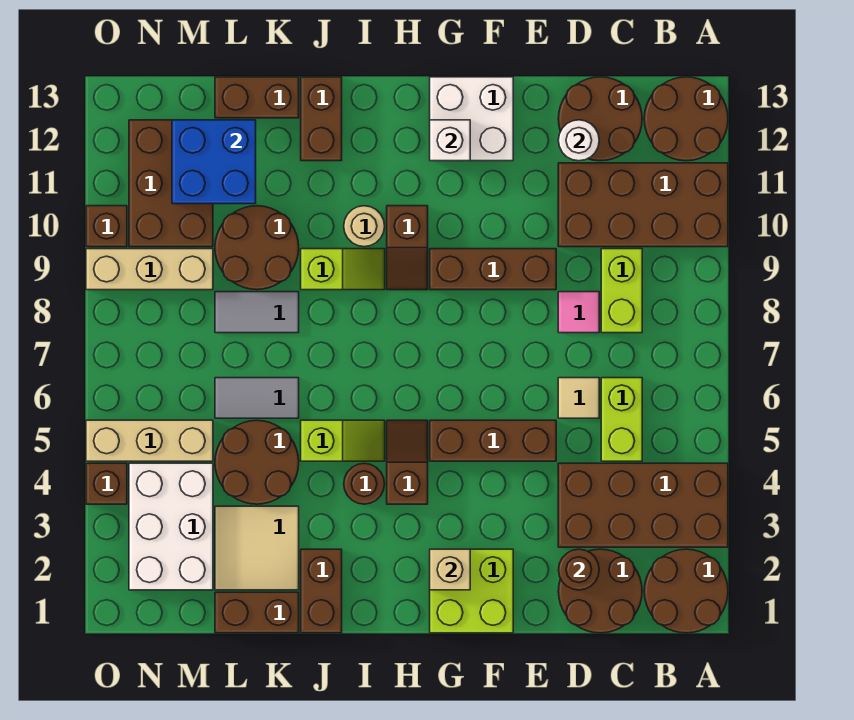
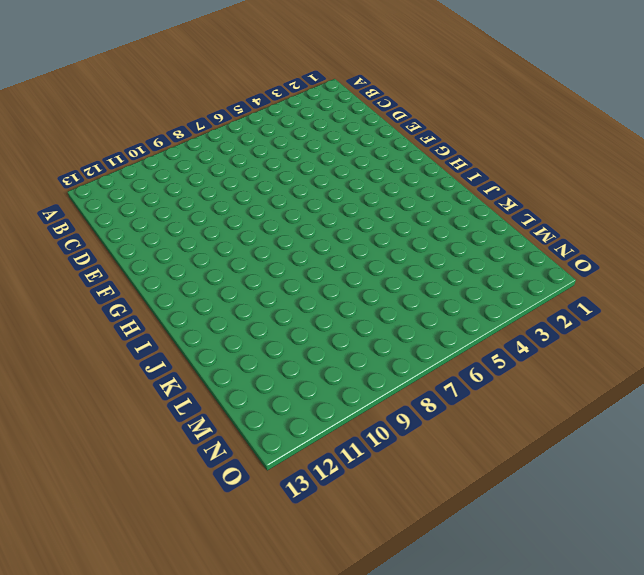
none -> brown round brick A1:B2 level 1
none -> brown brick A3:D4 level 1
none -> brown brick A10:D11 level 1
none -> brown round brick A12:B13 level 1

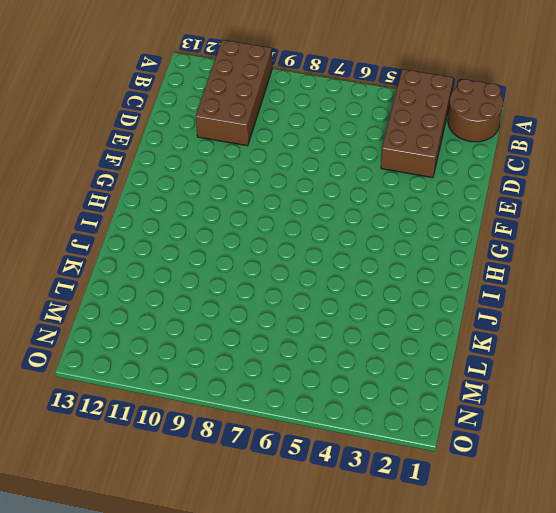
none -> brown round brick A12:B13 level 1
none -> brown round brick C1:D2 level 1
none -> lime brick C5:C6 level 1
none -> lime brick C8:C9 level 1

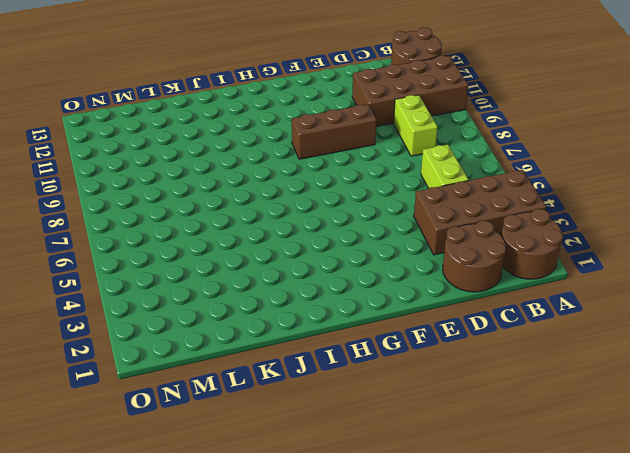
none -> brown round brick C12:D13 level 1
none -> tan tile D6 level 1
none -> pink tile D8 level 1
none -> brown brick E5:G5 level 1

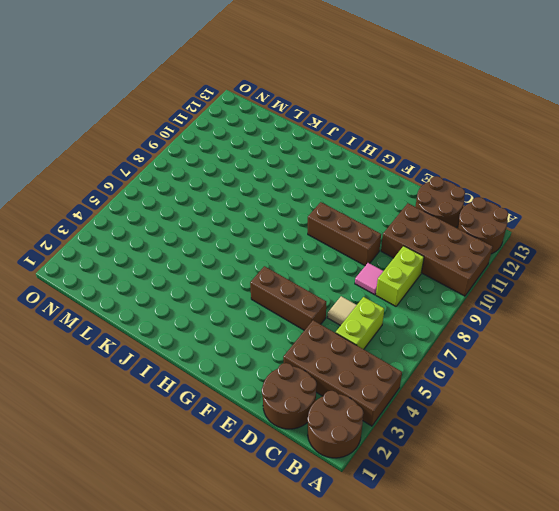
none -> lime brick F1:G2 level 1
none -> white brick F12:G13 level 1
none -> brown slope H4:H5 level 1 top 4
none -> brown slope H9:H10 level 1 top 10

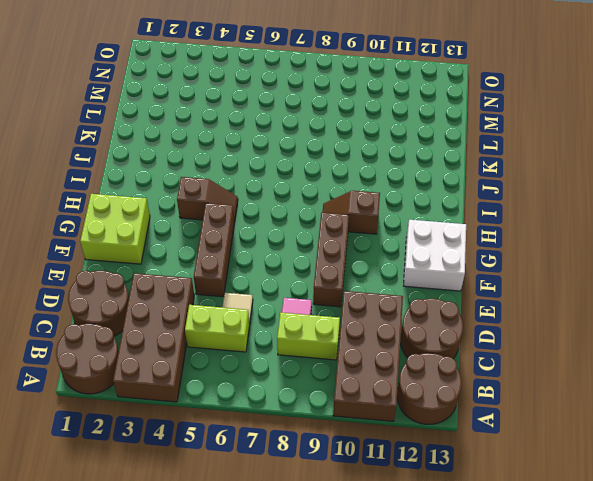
none -> brown round brick I4 level 1
none -> lime slope I5:J5 level 1 top J
none -> lime slope I9:J9 level 1 top J
none -> tan round brick I10 level 1

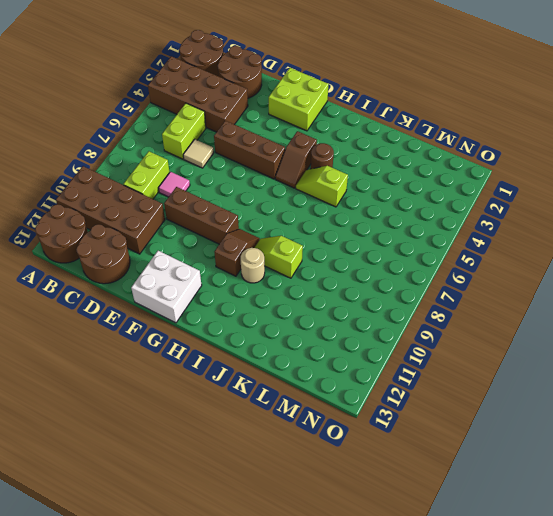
none -> brown brick J1:J2 level 1
none -> brown brick J12:J13 level 1
none -> brown brick K1:L1 level 1
none -> tan tile K2:L3 level 1

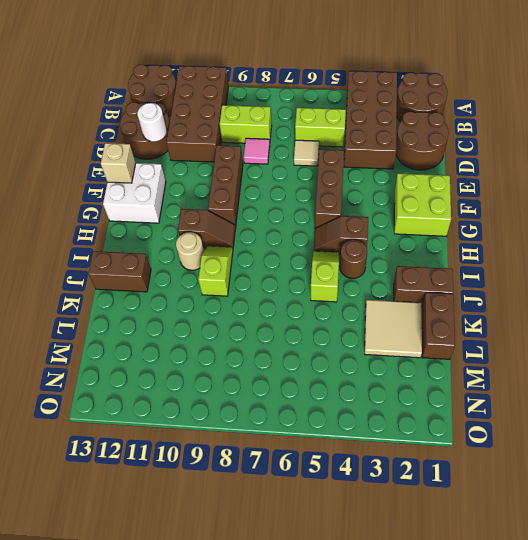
tan brick F13 level 2 -> tan brick G2 level 2
none -> brown round brick K4:L5 level 1
none -> grey tile K6:L6 level 1
none -> grey tile K8:L8 level 1
none -> brown round brick K9:L10 level 1

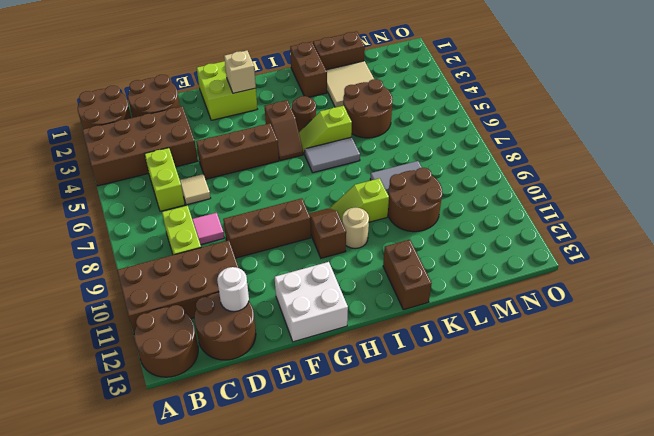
grey tile I6:J6 level 1 -> grey tile K6:L6 level 1
none -> brown brick K13:L13 level 1
none -> white brick M2:N4 level 1
none -> tan brick M5:O5 level 1
none -> tan brick M9:O9 level 1

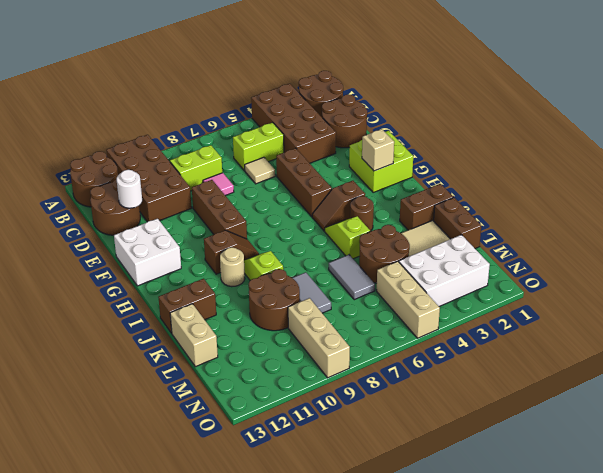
tan brick K13:L13 level 1 -> brown brick K13:L13 level 1
none -> brown brick M10:N12 level 1
none -> brown brick O4 level 1
none -> brown brick O10 level 1
none -> brown round brick D2 level 2

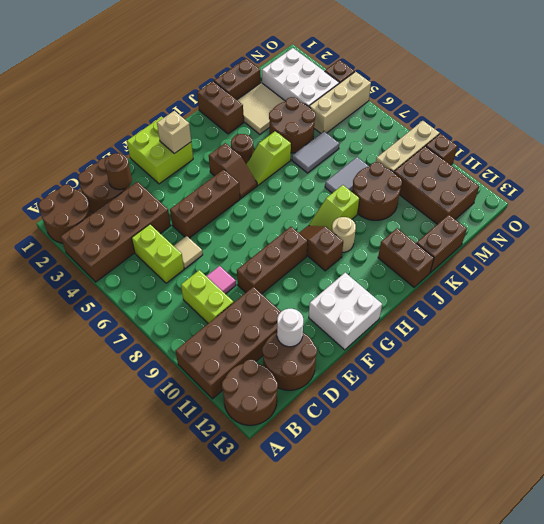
none -> white brick G12 level 2
none -> blue brick L11:M12 level 2

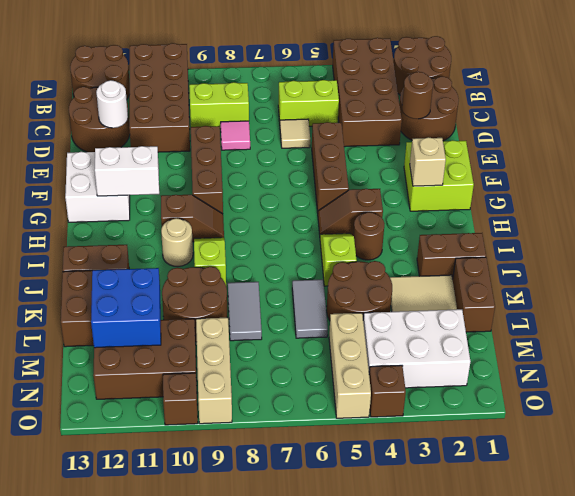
white brick G11:G12 level 2 -> white brick G12 level 2

